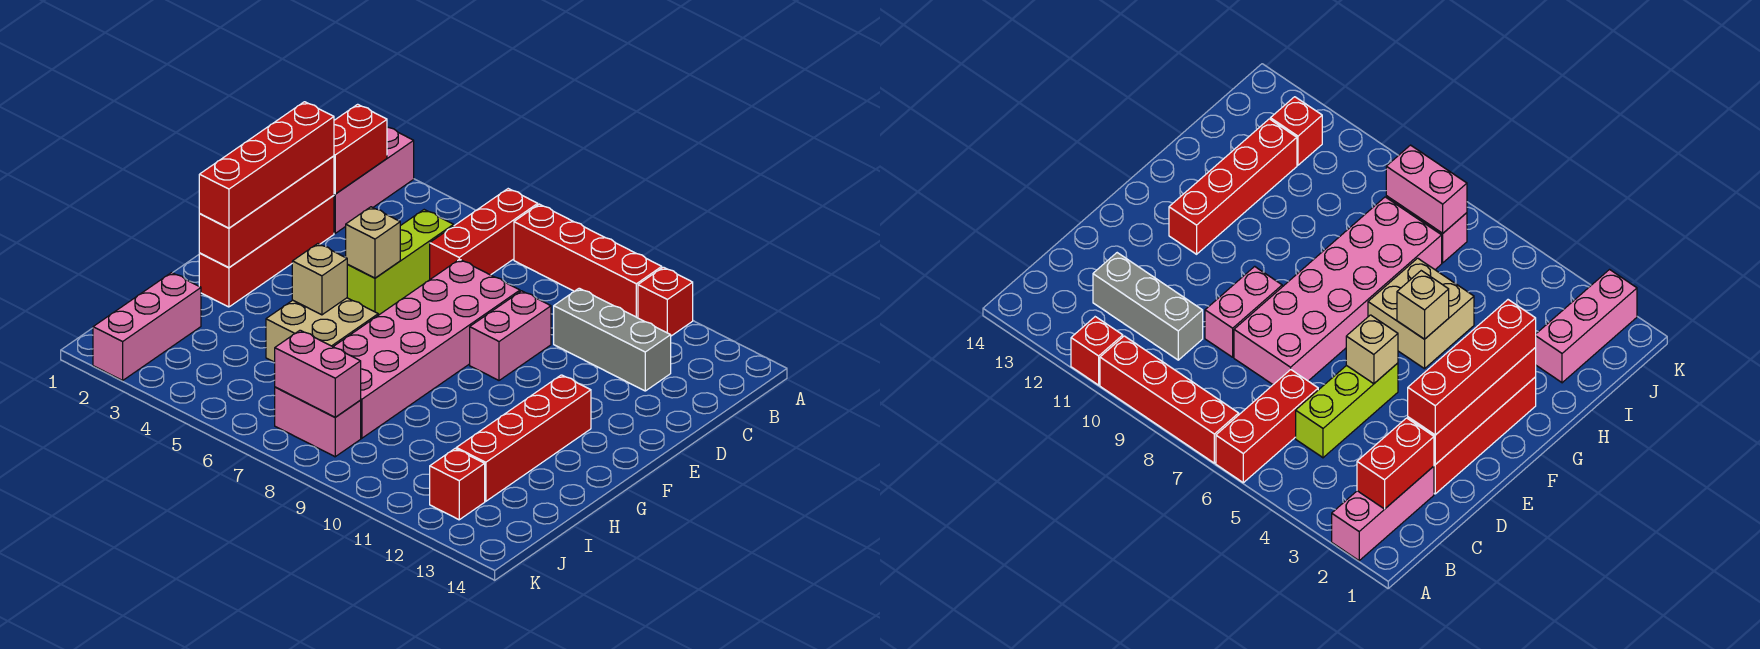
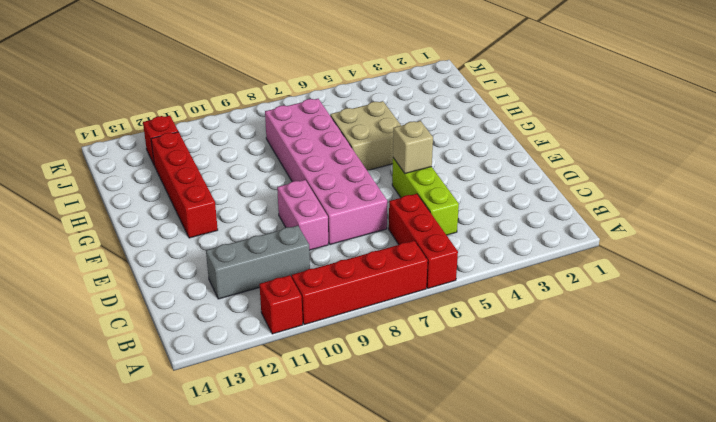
none -> pink brick A2:C2 level 1
none -> red brick D2:G2 level 1
none -> pink brick I2:K2 level 1

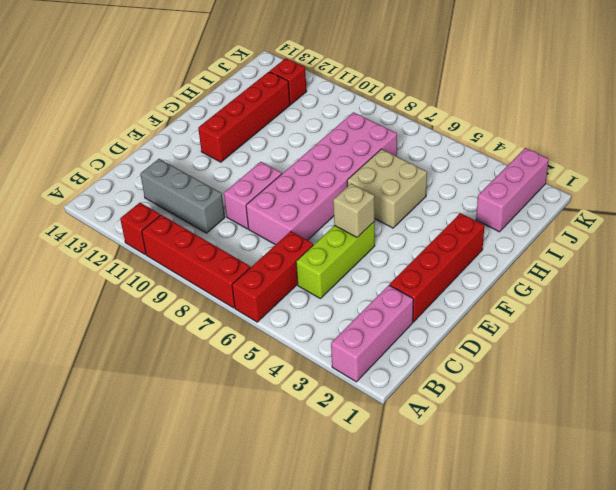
none -> pink brick J7:J8 level 1
none -> red brick B2:C2 level 2
none -> red brick D2:G2 level 2

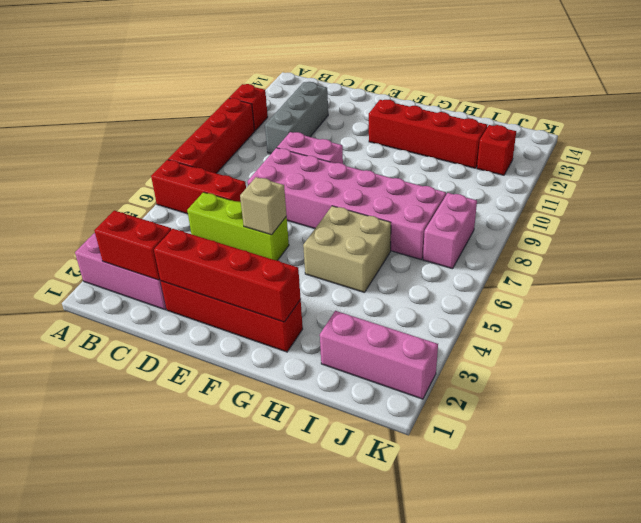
none -> tan brick G5 level 2
none -> pink brick J7:J8 level 2
none -> red brick D2:G2 level 3

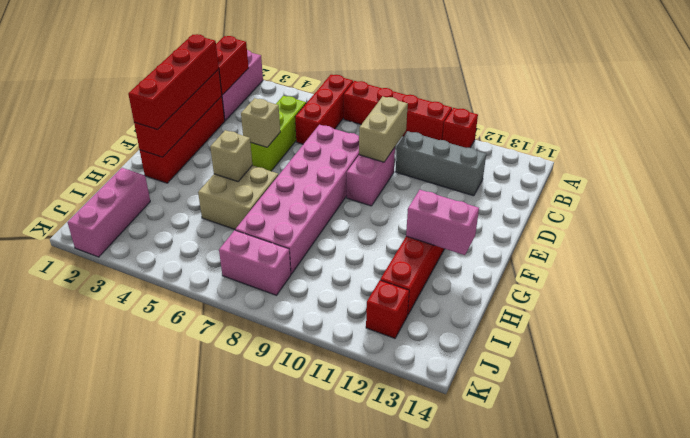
tan brick C9:D9 level 2 -> none
pink brick G12:G13 level 2 -> pink brick J7:J8 level 2

